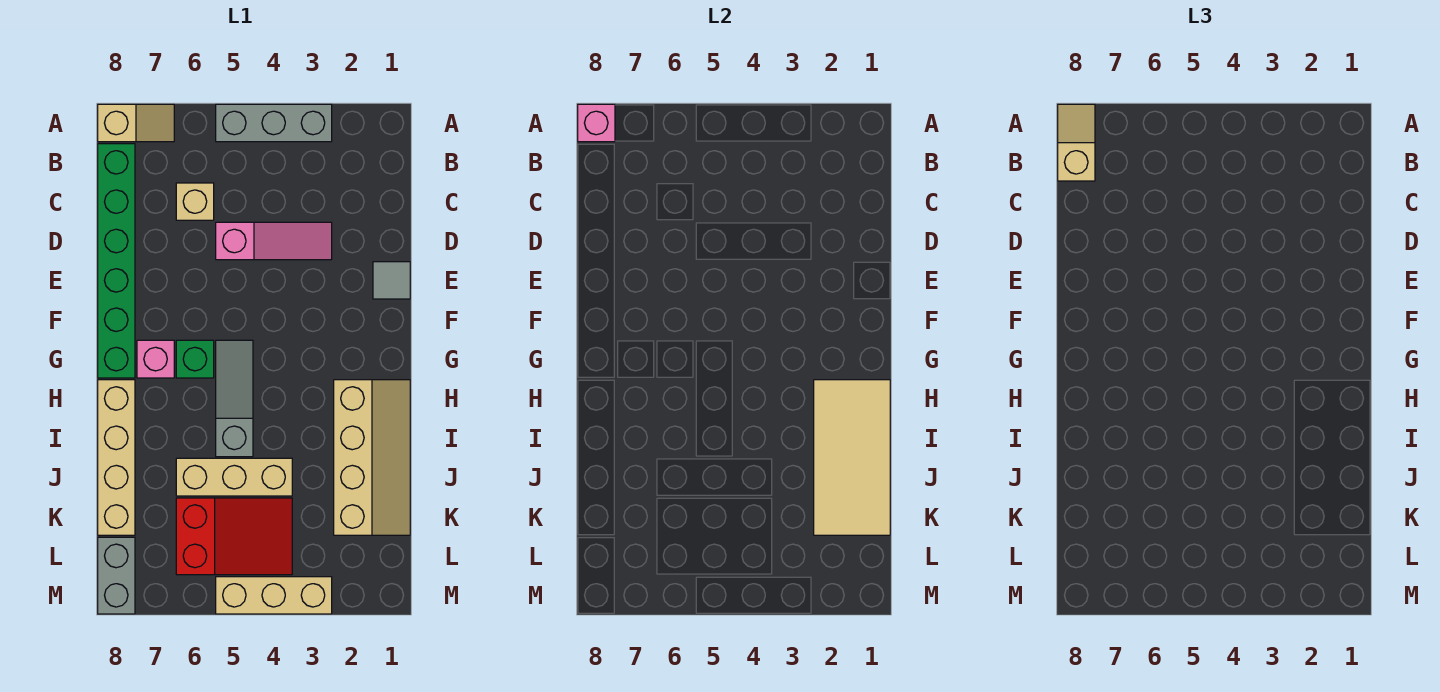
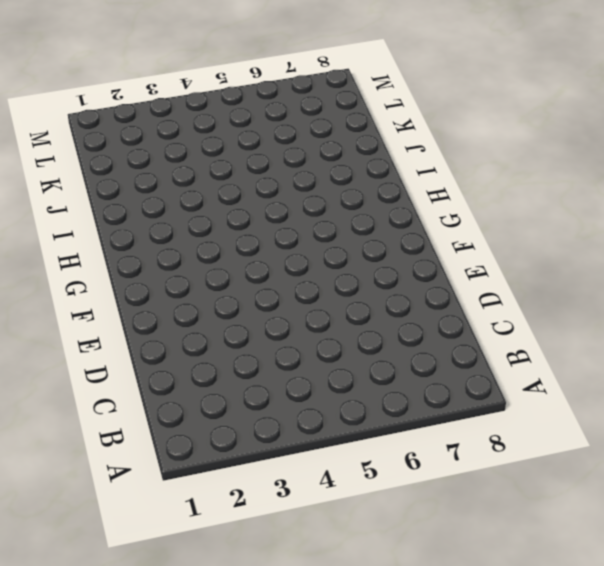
none -> grey brick A3:A5 level 1
none -> tan slope A7:A8 level 1 top 8
none -> green brick B8:G8 level 1

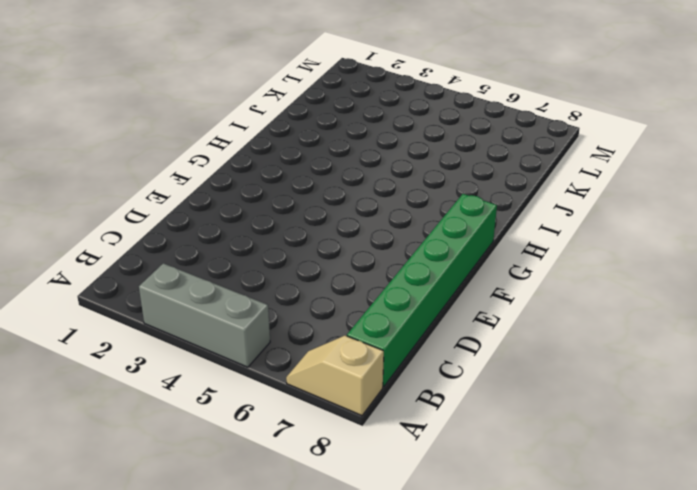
none -> tan brick C6 level 1
none -> pink slope D3:D5 level 1 top 5
none -> grey tile E1 level 1

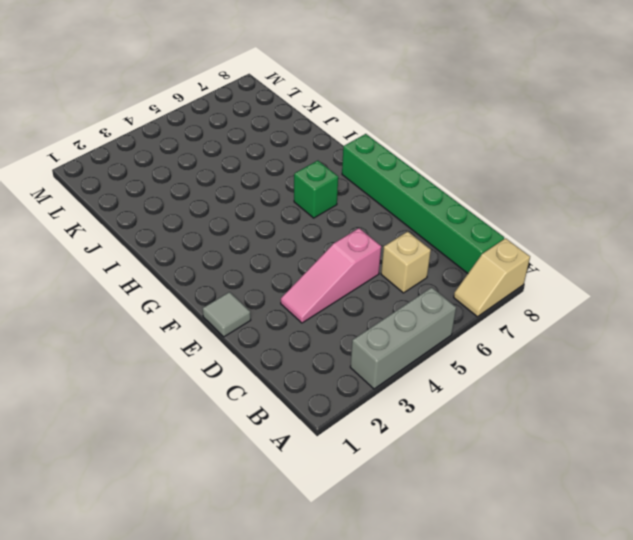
none -> grey slope G5:I5 level 1 top I
none -> pink brick G7 level 1
none -> tan slope H1:K2 level 1 top 2

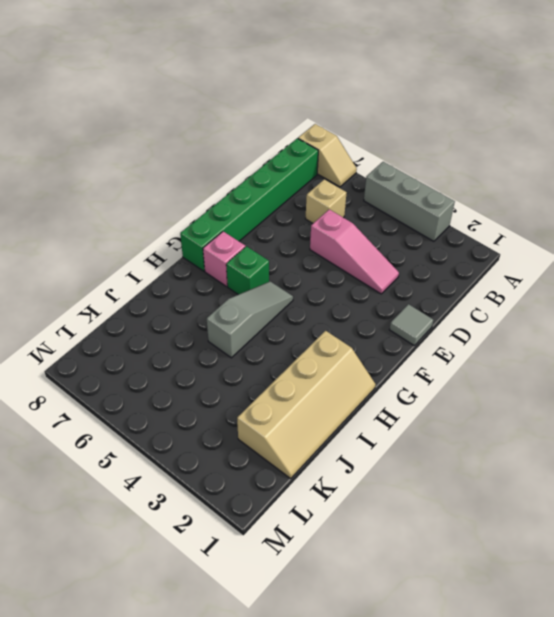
none -> tan brick H8:K8 level 1
none -> tan brick J4:J6 level 1
none -> red slope K4:L6 level 1 top 6

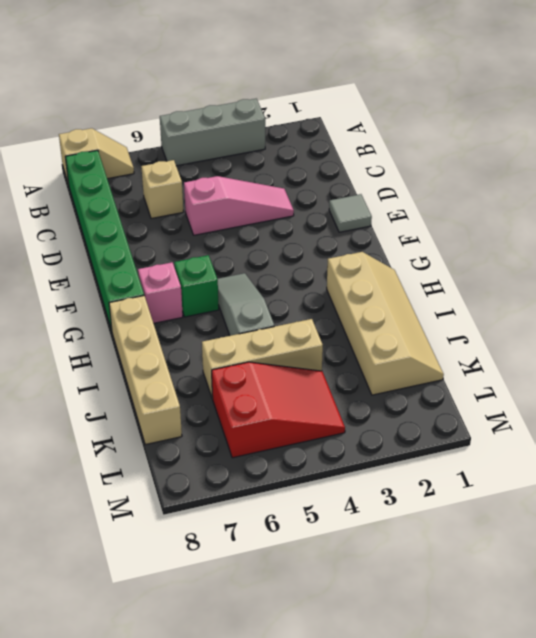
none -> grey brick L8:M8 level 1
none -> tan brick M3:M5 level 1
none -> pink brick A8 level 2

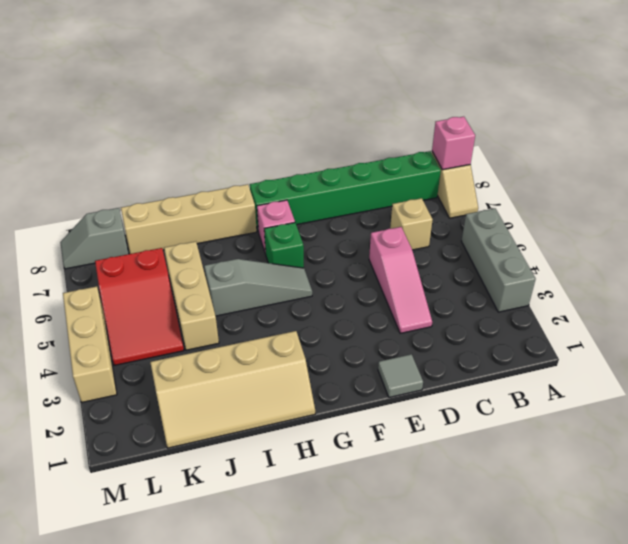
grey slope L8:M8 level 1 top L -> grey brick L8:M8 level 1
none -> tan tile H1:K2 level 2
none -> tan slope A8:B8 level 3 top B

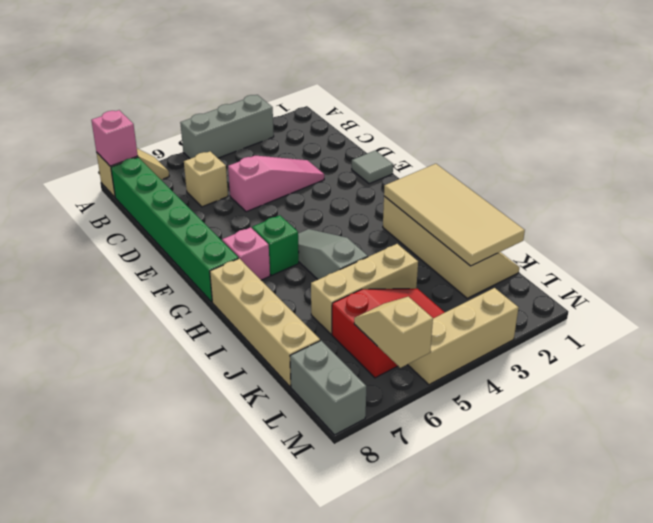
tan slope L6:M6 level 2 top M -> tan slope A8:B8 level 3 top B

